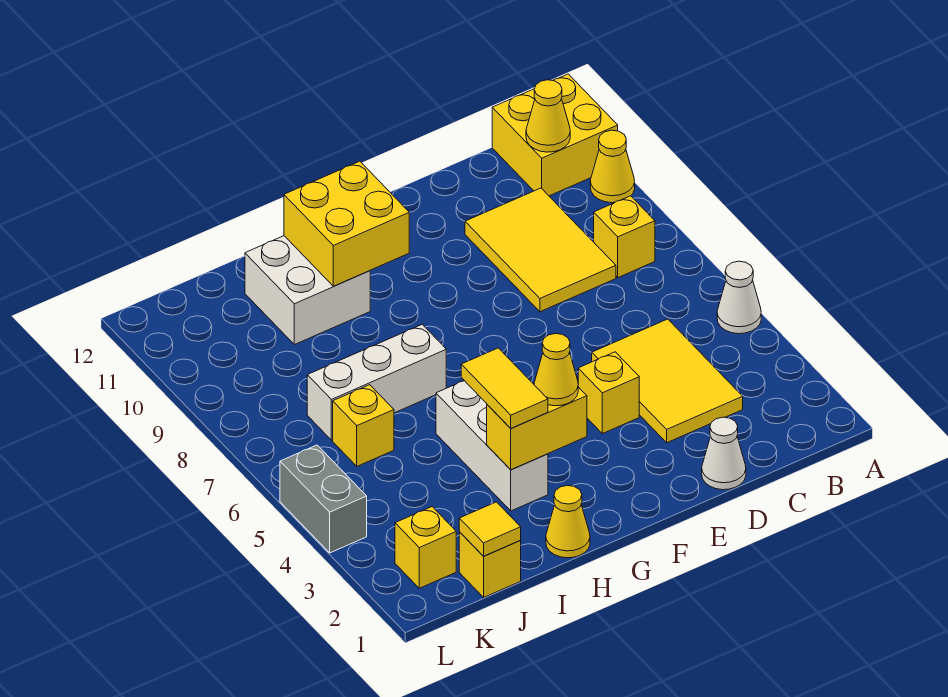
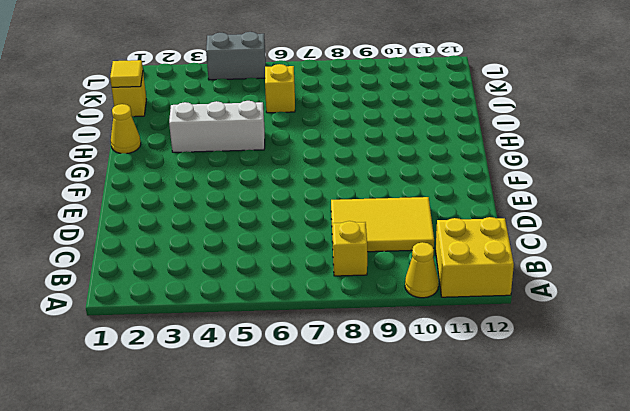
none -> white cone A5 level 1
none -> yellow tile C3:D5 level 1
none -> white cone D1 level 1

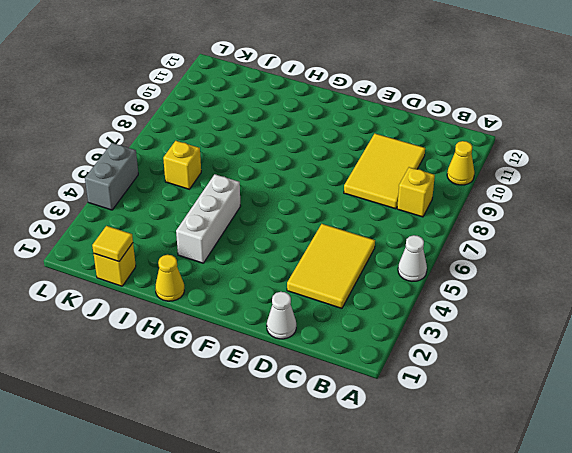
none -> yellow brick A11:B12 level 1
none -> yellow brick E4 level 1
none -> white brick H7:J7 level 1

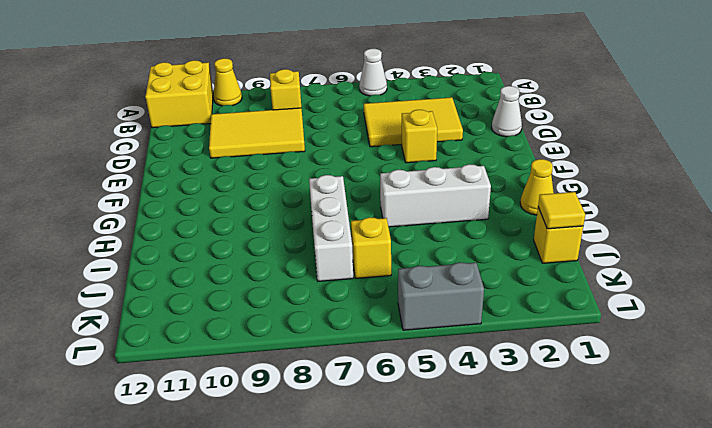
none -> white brick H10:I11 level 1
none -> yellow brick K2 level 1
none -> yellow cone B11 level 2

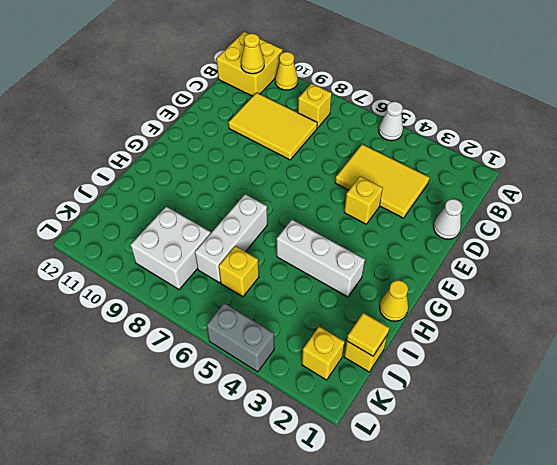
white brick J8:K9 level 1 -> white brick H10:I11 level 1
none -> yellow brick G3:H3 level 2
none -> yellow brick G10:H11 level 2
none -> yellow cone G3 level 3

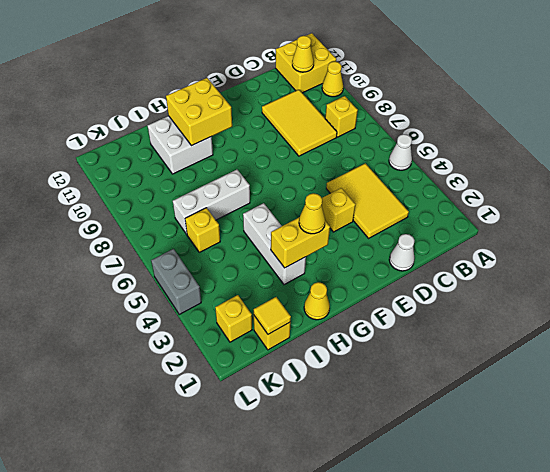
none -> yellow tile H3:H4 level 3

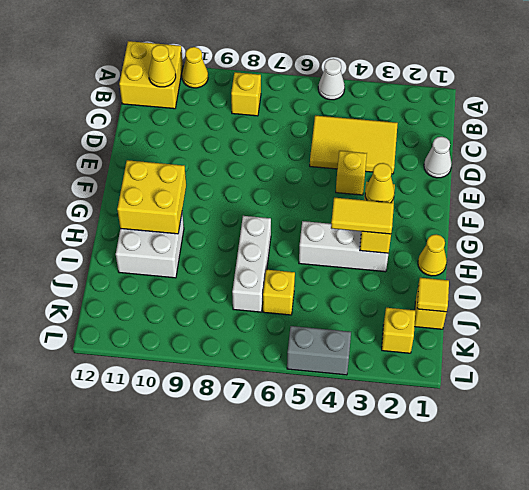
none -> yellow tile C8:D10 level 1

